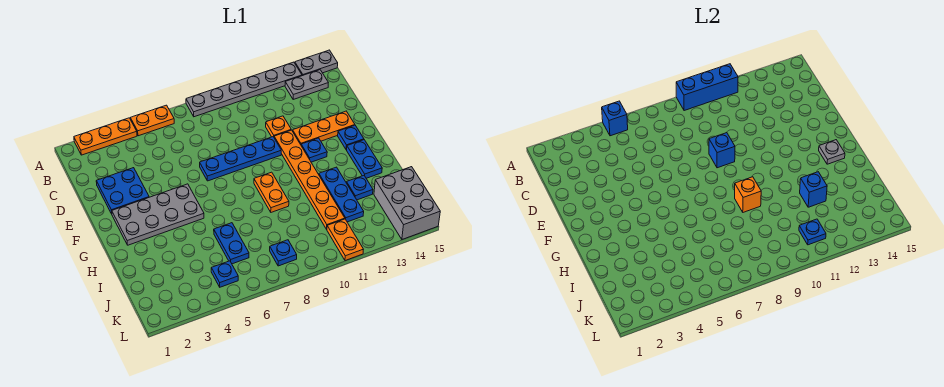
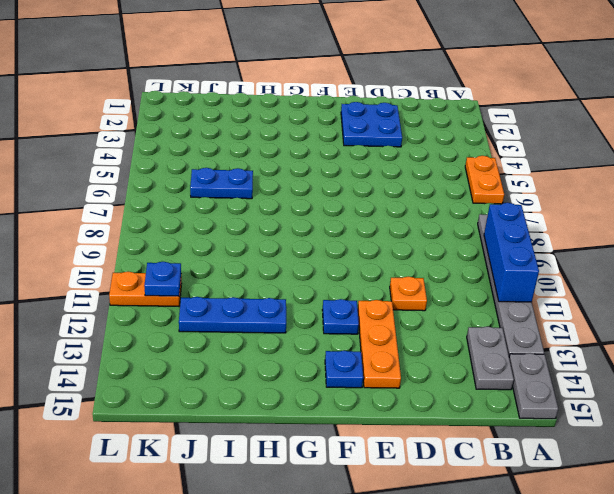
none -> orange plate A2:A4 level 1
none -> blue plate E7:E10 level 1
none -> orange plate E11:J11 level 1

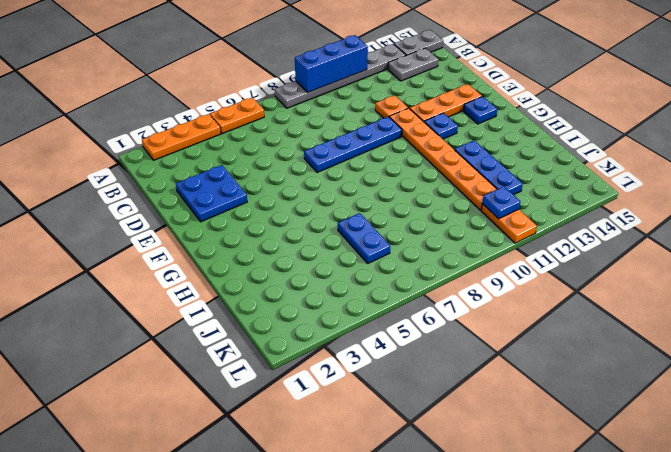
none -> grey plate F2:G5 level 1
none -> orange plate G9:H9 level 1
none -> blue plate G14:H14 level 1

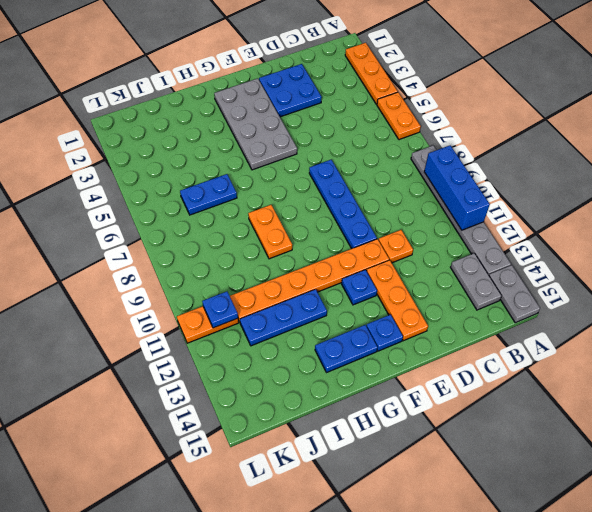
orange plate H8:H9 level 1 -> orange plate G9:H9 level 1
none -> blue plate I13 level 1
none -> grey brick J14:L15 level 1
none -> blue plate K5 level 1

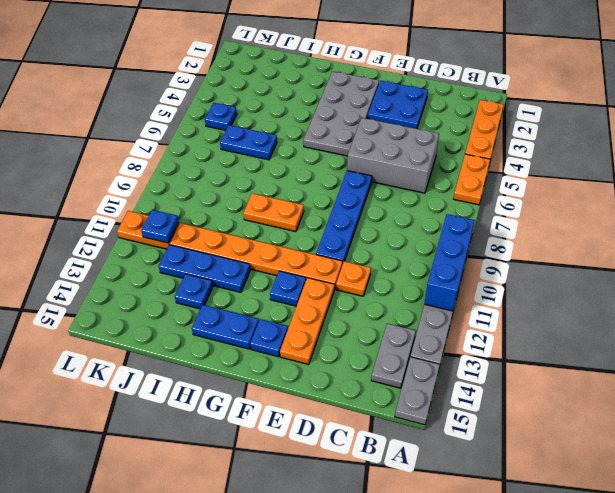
grey brick C5:E6 level 1 -> grey brick J14:L15 level 1
none -> blue plate K8 level 1
none -> blue brick A5 level 2
none -> blue brick E9 level 2

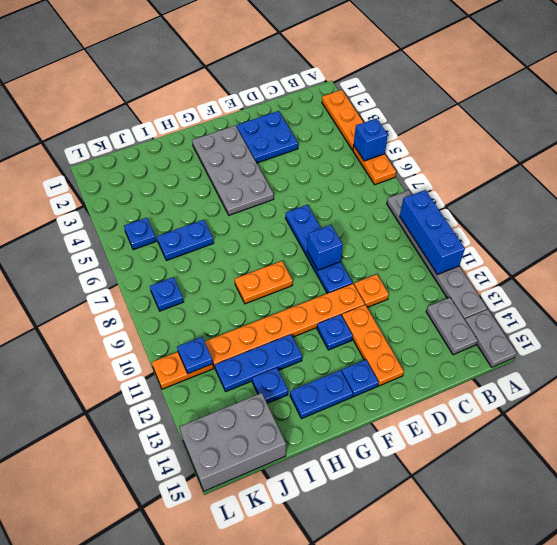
none -> grey plate G14 level 2
none -> orange brick H9 level 2
none -> blue brick I12 level 2

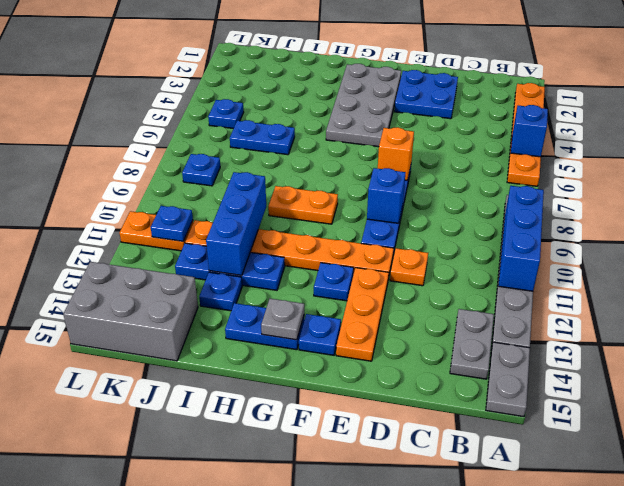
orange brick E7 level 2 -> orange brick H9 level 2
blue brick I10:I12 level 2 -> blue brick I12 level 2

